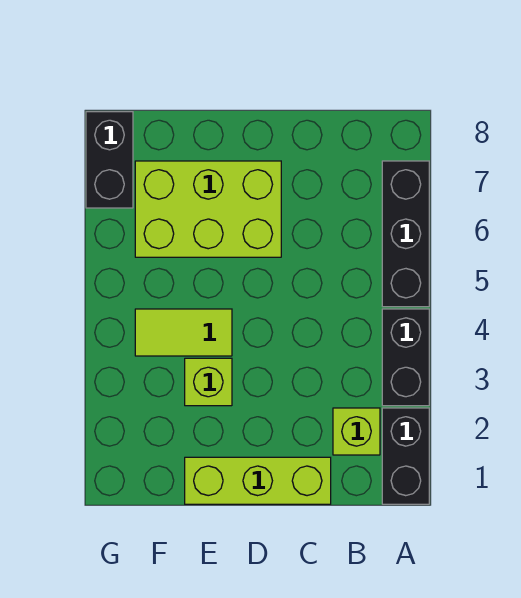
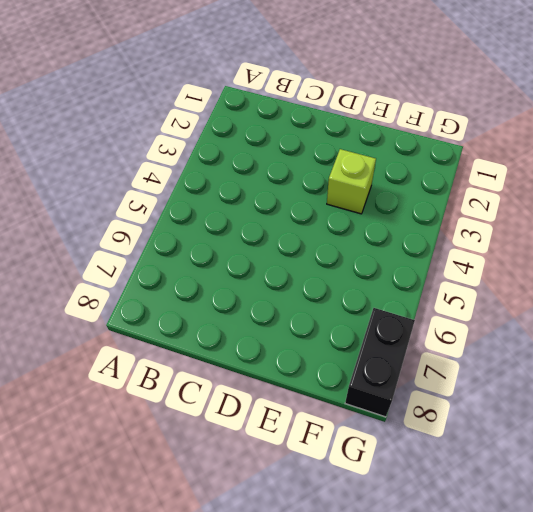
none -> black brick A1:A2 level 1
none -> black brick A3:A4 level 1

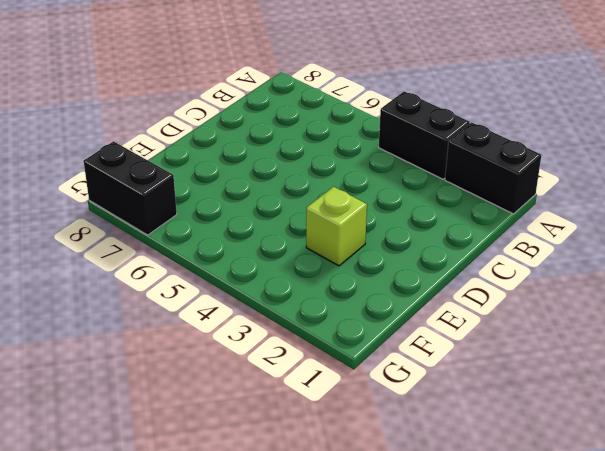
none -> black brick A5:A7 level 1
none -> lime brick B2 level 1

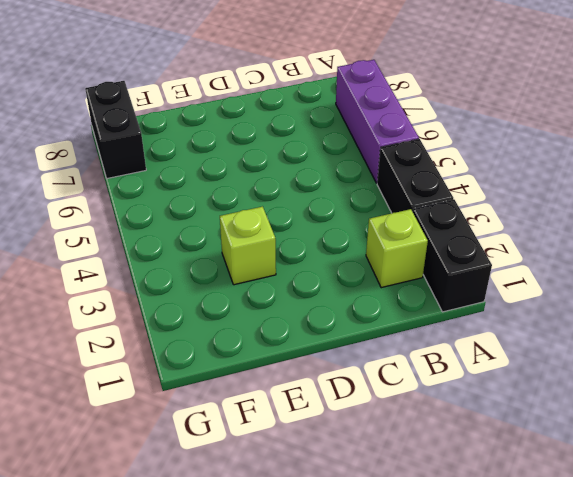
purple brick A5:A7 level 1 -> black brick A5:A7 level 1
none -> lime brick C1:E1 level 1
none -> lime brick D6:F7 level 1

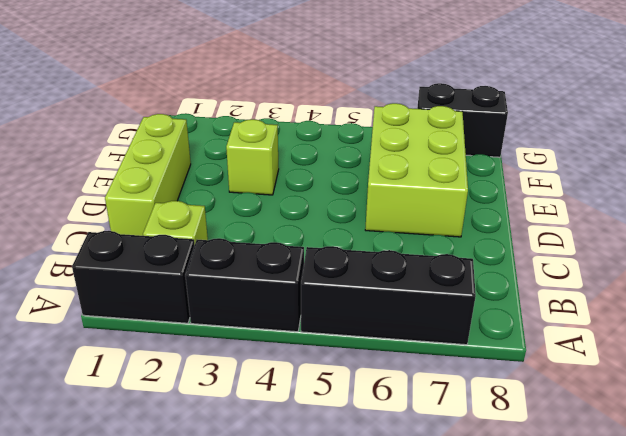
none -> lime tile E4:F4 level 1

